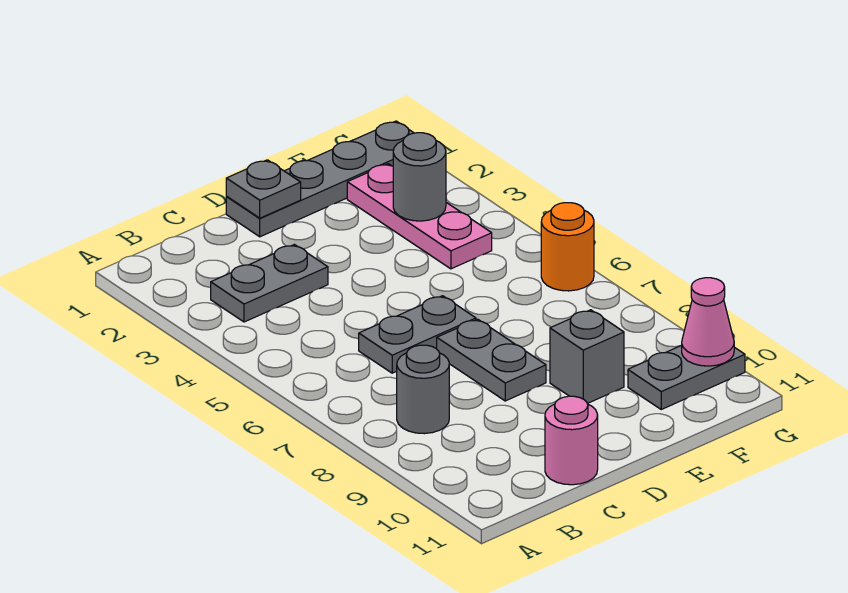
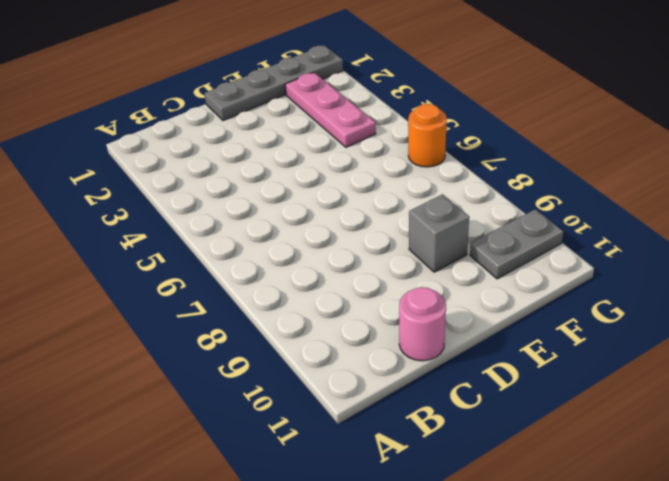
none -> grey plate B3:C3 level 1
none -> grey round brick B8 level 1
none -> grey plate C6:D6 level 1

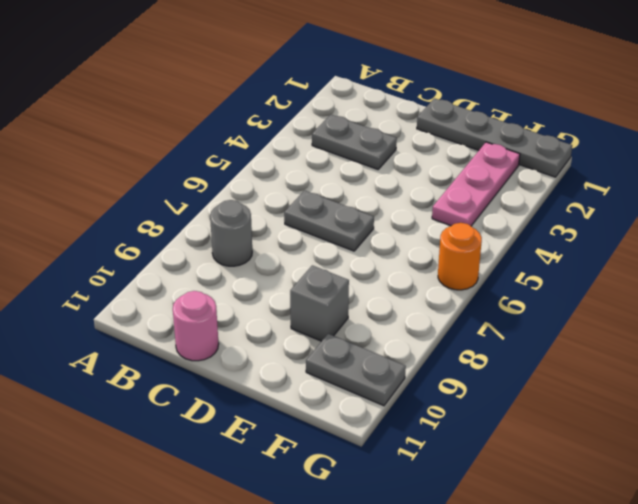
none -> grey plate D7:D8 level 1
none -> grey plate D1 level 2
none -> grey round brick F3 level 2

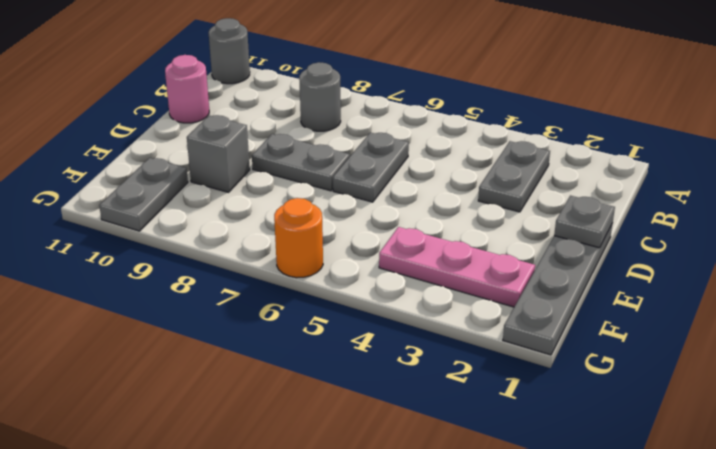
grey round brick A11 level 1 -> grey round brick F3 level 2
none -> pink cone G10 level 2

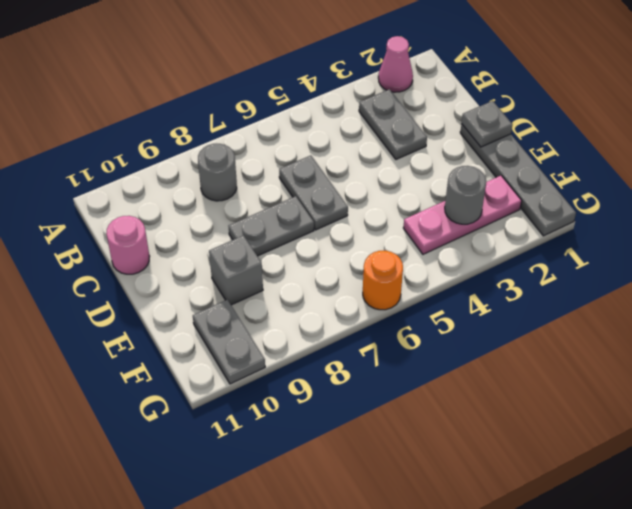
pink cone A2 level 1 -> pink cone G10 level 2

